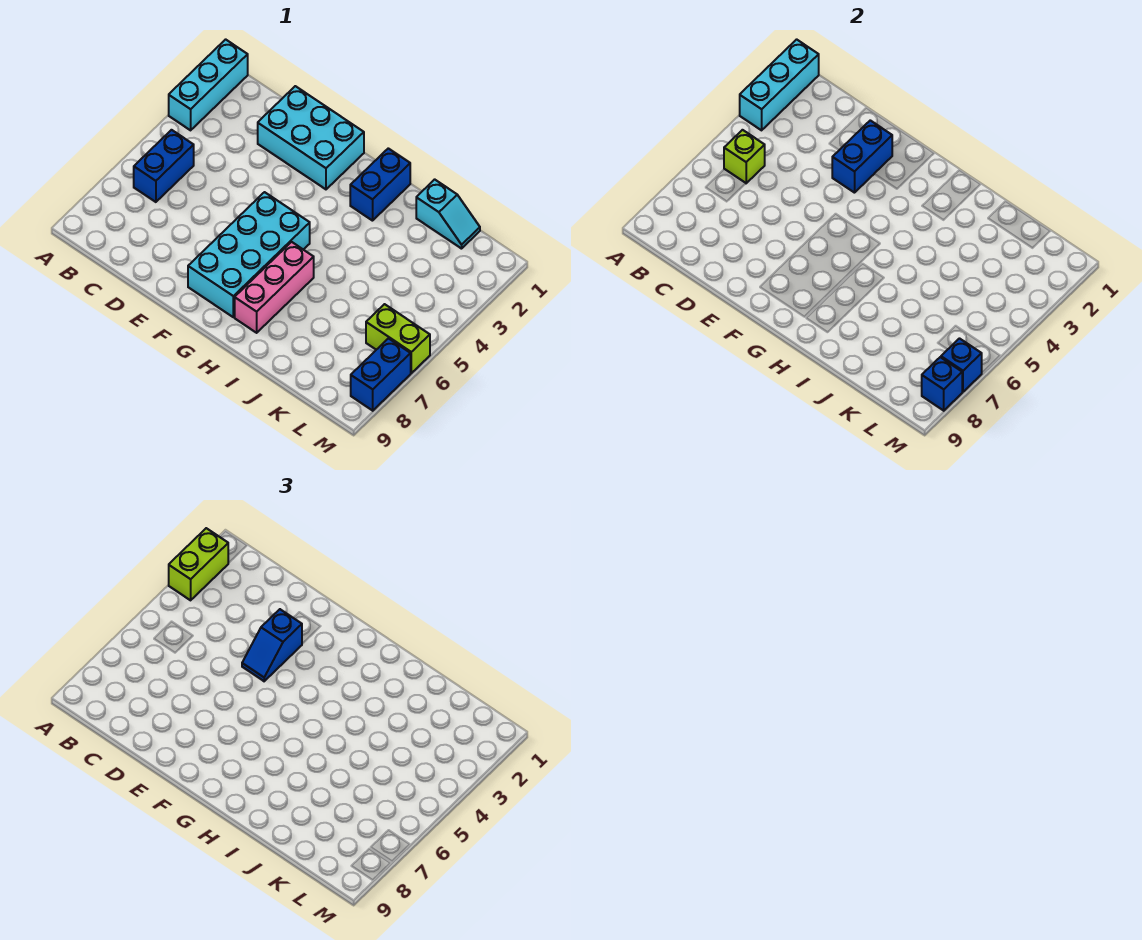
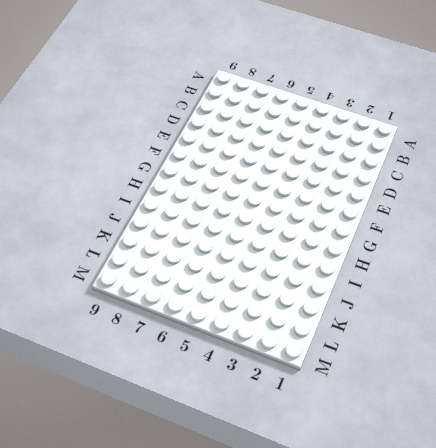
none -> cyan brick A1:A3 level 1
none -> blue brick B5:B6 level 1
none -> cyan brick D1:F2 level 1

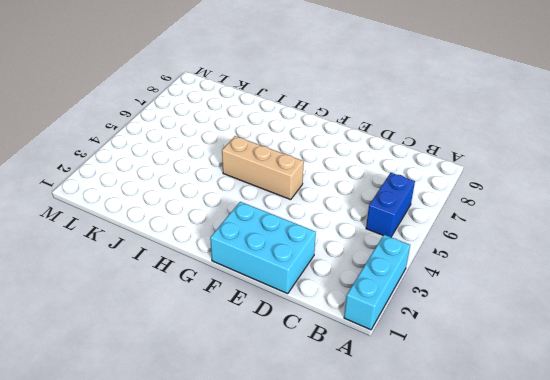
tan brick F5:H5 level 1 -> cyan brick F5:G8 level 1
none -> blue brick H1:H2 level 1
none -> pink brick H6:H8 level 1
none -> cyan slope J1:K1 level 1 top J

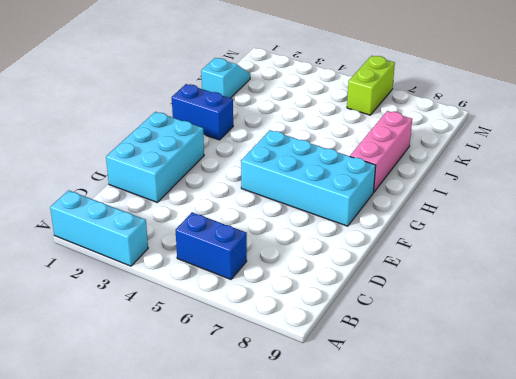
pink brick H8:J8 level 1 -> pink brick H6:H8 level 1
none -> blue brick M7:M8 level 1
none -> cyan brick A1:A3 level 2
none -> lime brick B5 level 2

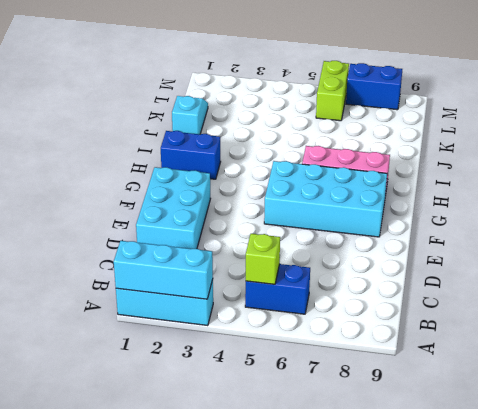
none -> blue brick E2:E3 level 2
none -> blue brick M7 level 2
none -> blue brick M8 level 2

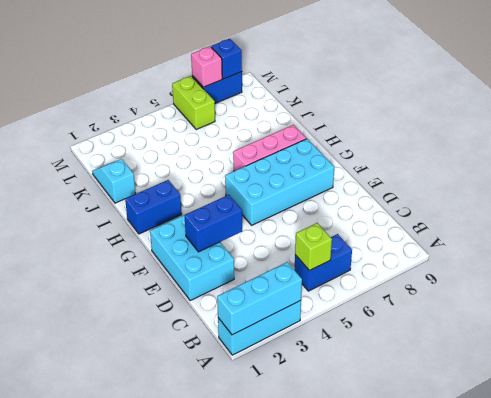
pink brick M7 level 2 -> blue brick M7 level 2
none -> lime brick A2:A3 level 3
none -> blue slope E3:E4 level 3 top 3

